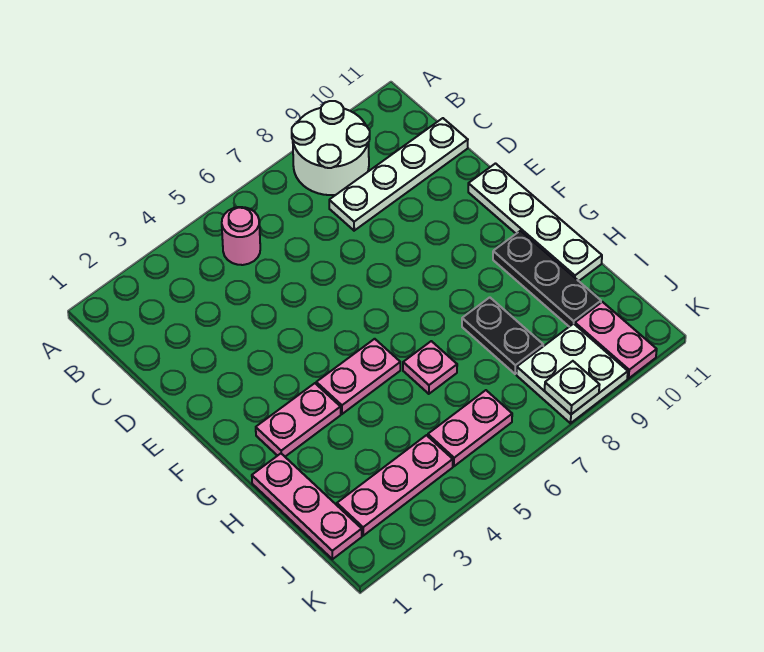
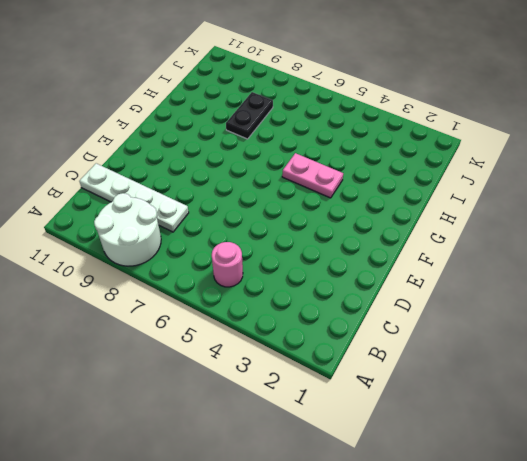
none -> white plate E11:H11 level 1
none -> pink plate G2:G3 level 1
none -> black plate G10:I10 level 1

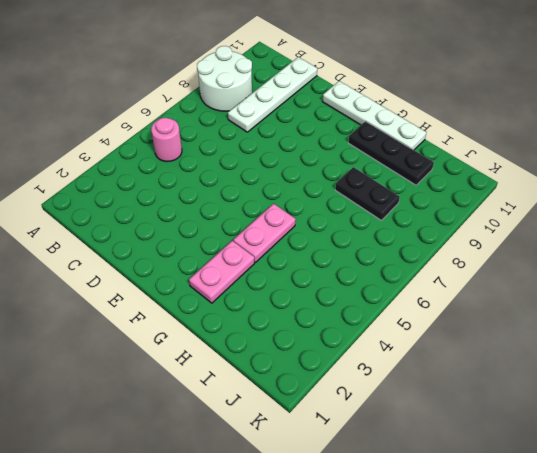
none -> pink plate H1:J1 level 1
none -> pink plate H6 level 1
none -> pink plate J2:J4 level 1

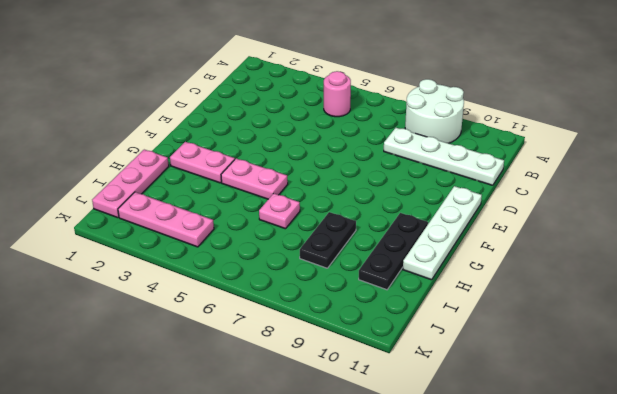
none -> pink plate J5:J6 level 1
none -> white plate J8:K9 level 1
none -> pink plate J10:K10 level 1

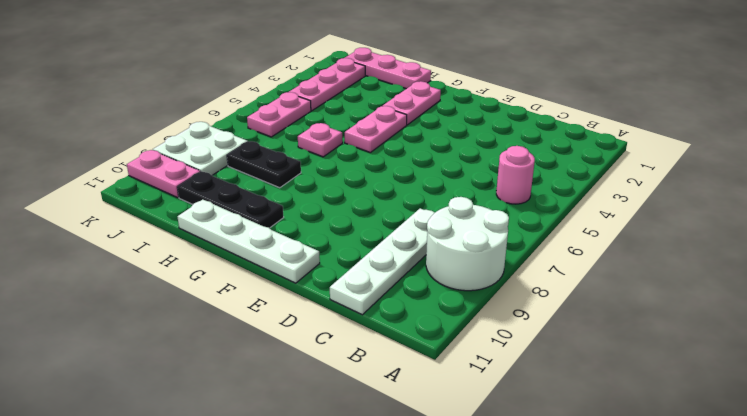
none -> white plate K8 level 2

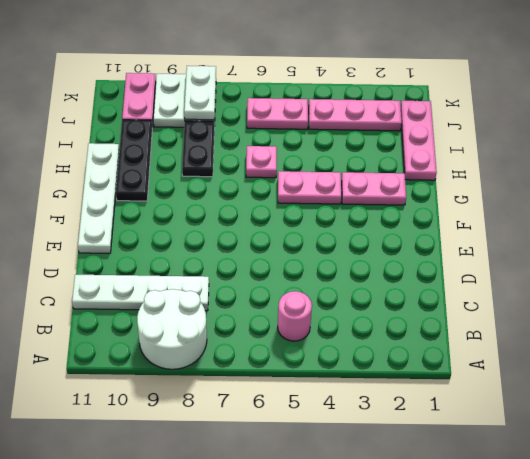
white plate J8:K8 level 2 -> white plate K8 level 2

